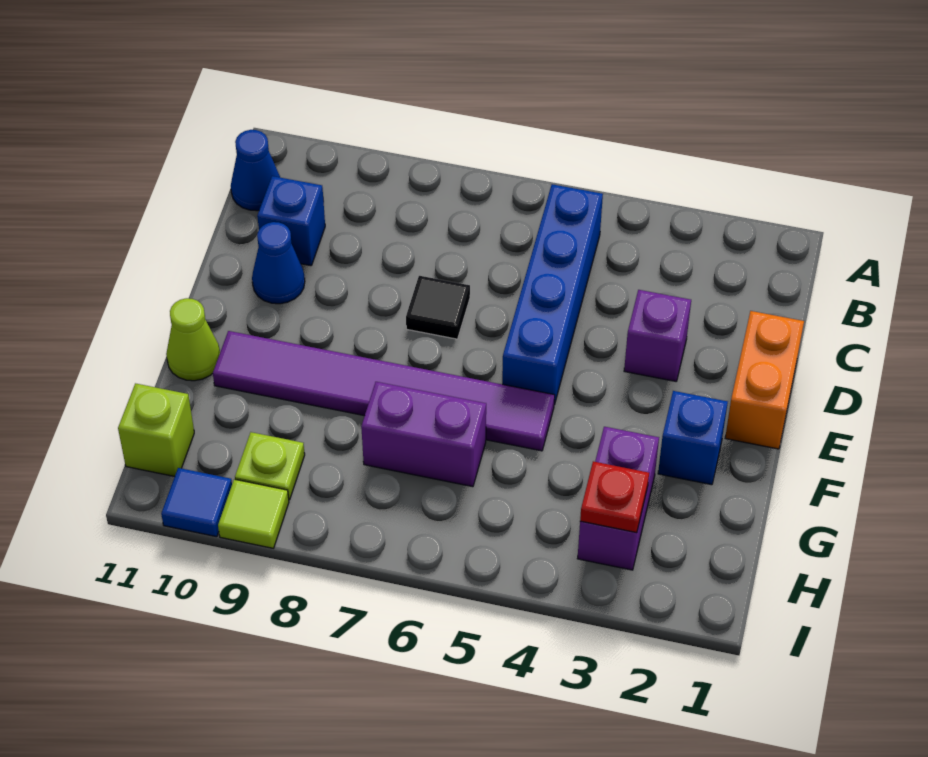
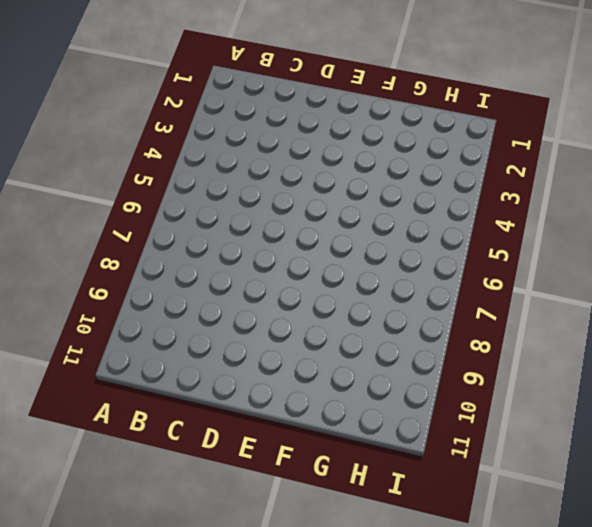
none -> blue brick B5:E5 level 1
none -> blue cone B11 level 1
none -> blue brick C10 level 1

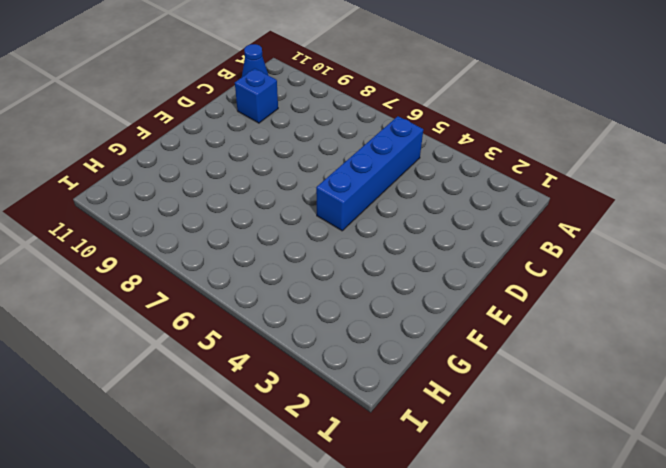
none -> orange brick D1:E1 level 1
none -> purple brick D3 level 1
none -> black tile D7 level 1

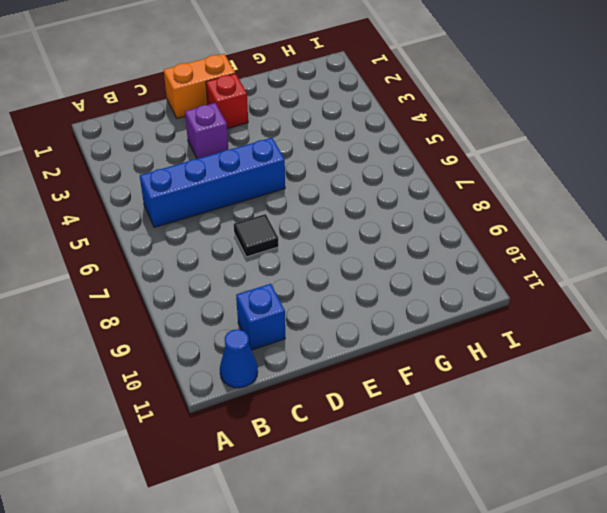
red brick E2 level 1 -> none
none -> blue cone D10 level 1
none -> blue brick F2 level 1
none -> purple tile F5:F10 level 1

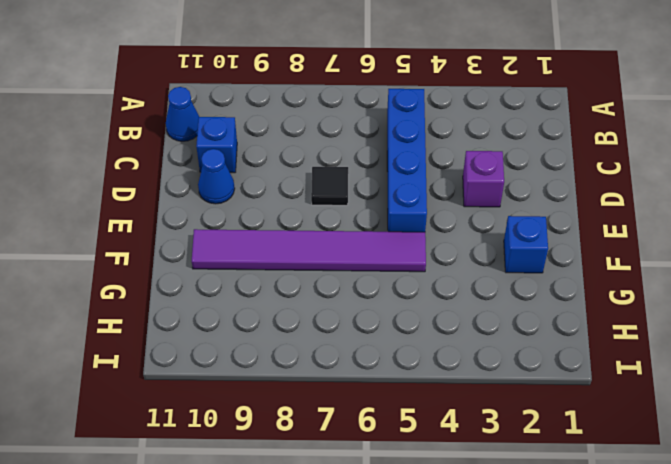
none -> orange brick D1:E1 level 1
none -> lime cone F11 level 1
none -> purple brick G3:H3 level 1

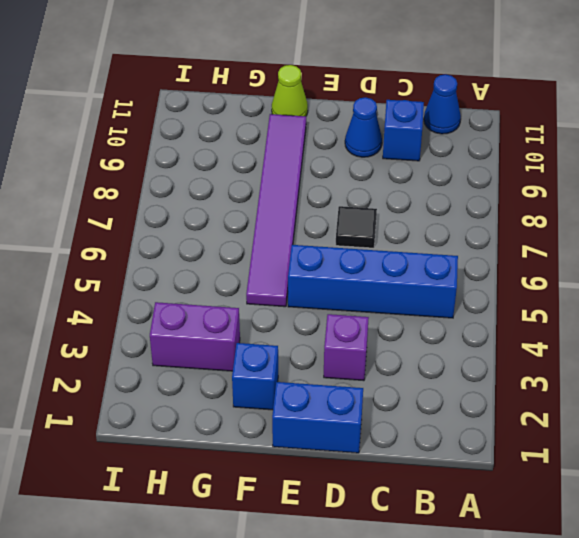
blue brick D1:E1 level 1 -> orange brick D1:E1 level 1
none -> purple brick G6:G7 level 1
none -> lime plate H9 level 1
none -> lime brick H11 level 1

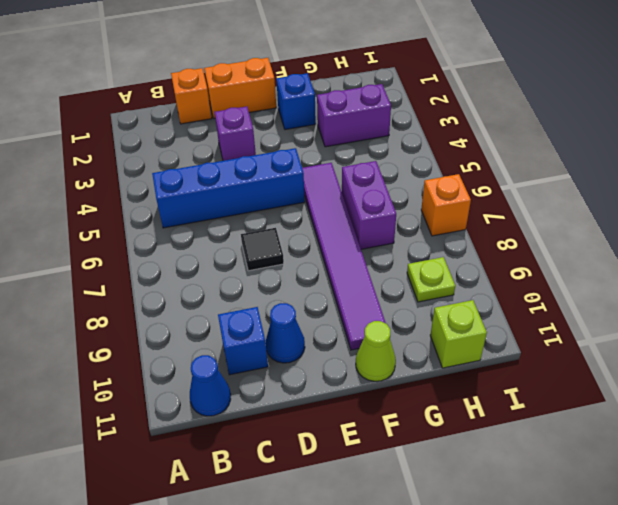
orange brick C1 level 1 -> none
orange brick I7 level 1 -> none
none -> lime tile I9 level 1
none -> blue tile I10 level 1
none -> red plate H3 level 2

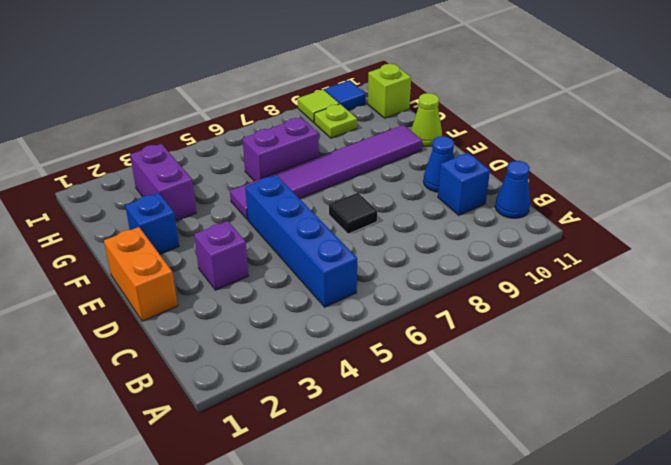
none -> red plate H3 level 2

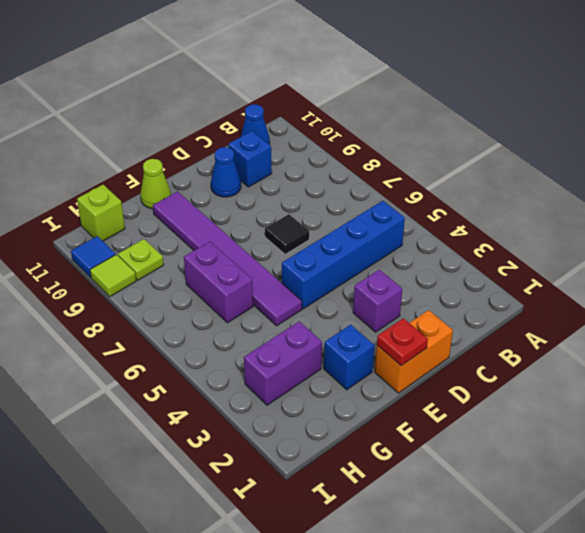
red plate E1 level 2 -> red plate H3 level 2

